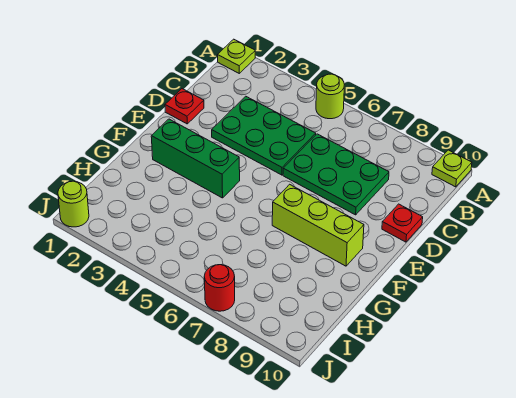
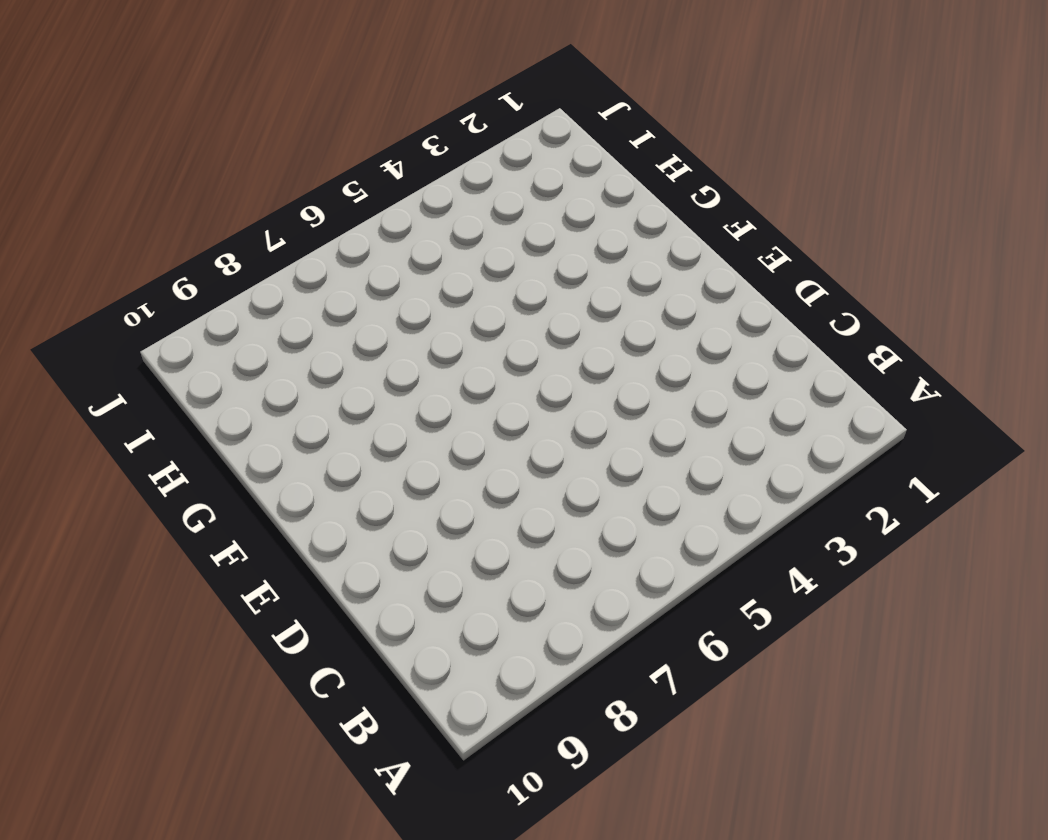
none -> lime plate A1 level 1
none -> lime round brick A5 level 1

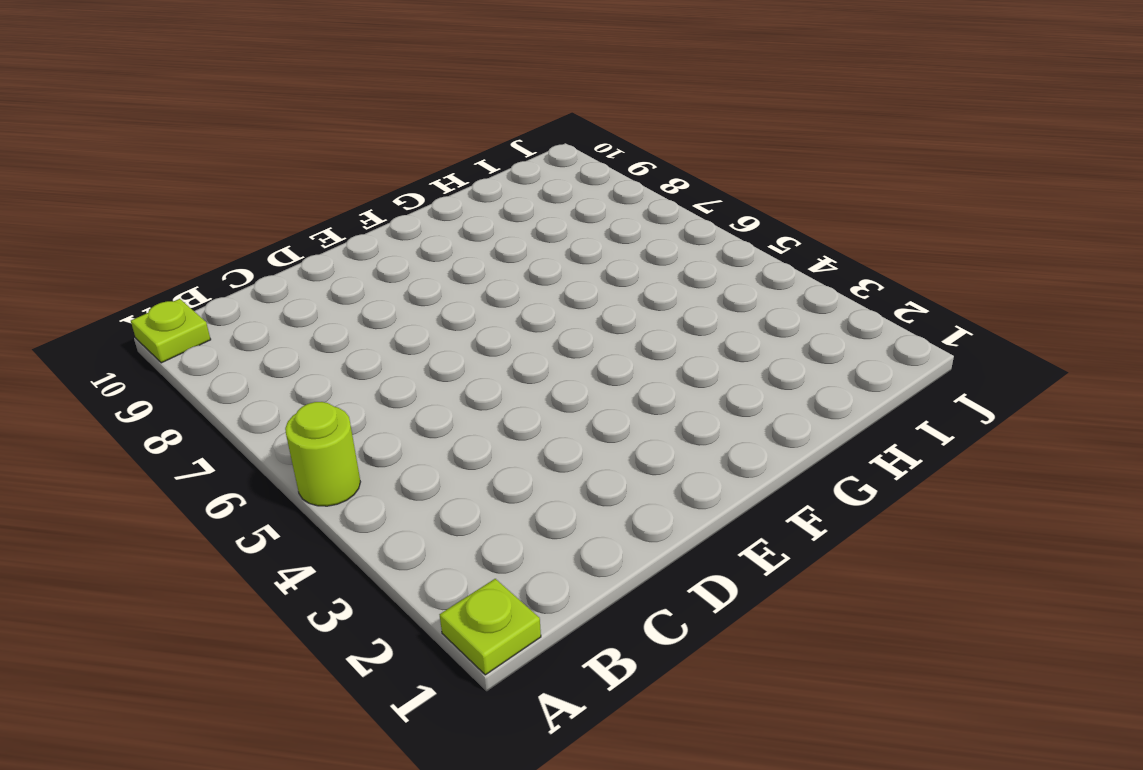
none -> green plate C3:D5 level 1
none -> green plate C6:D8 level 1

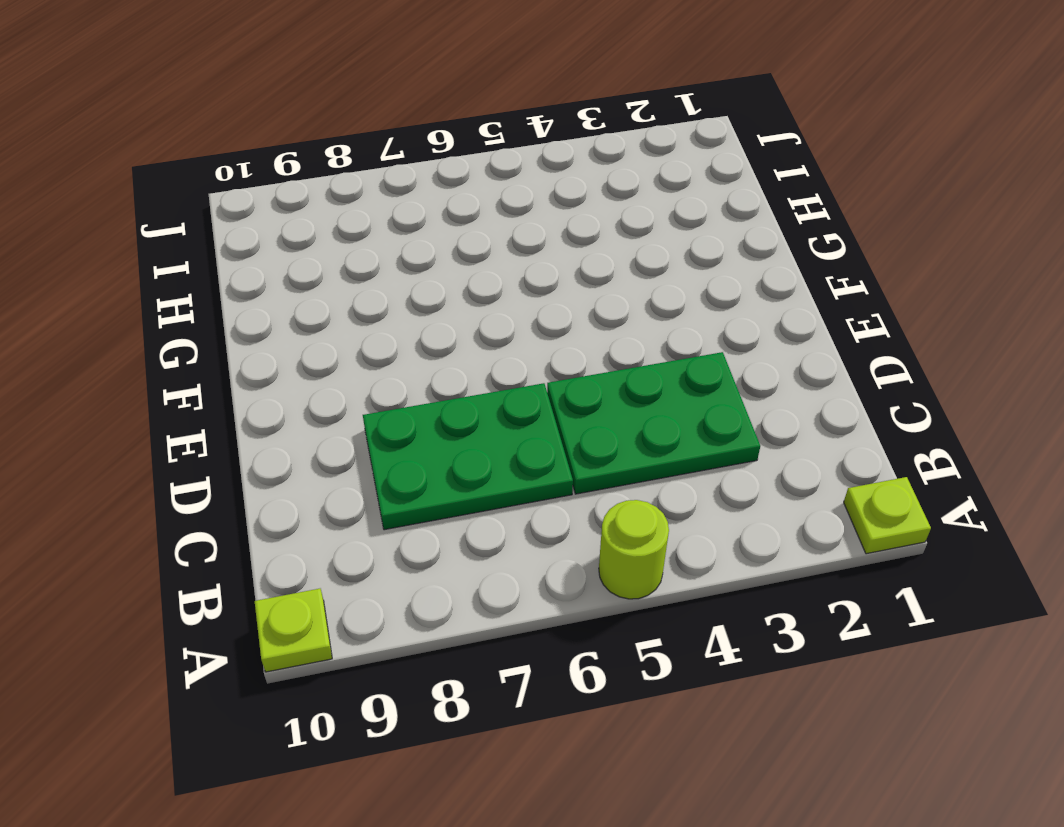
none -> red plate D1 level 1
none -> red plate D10 level 1

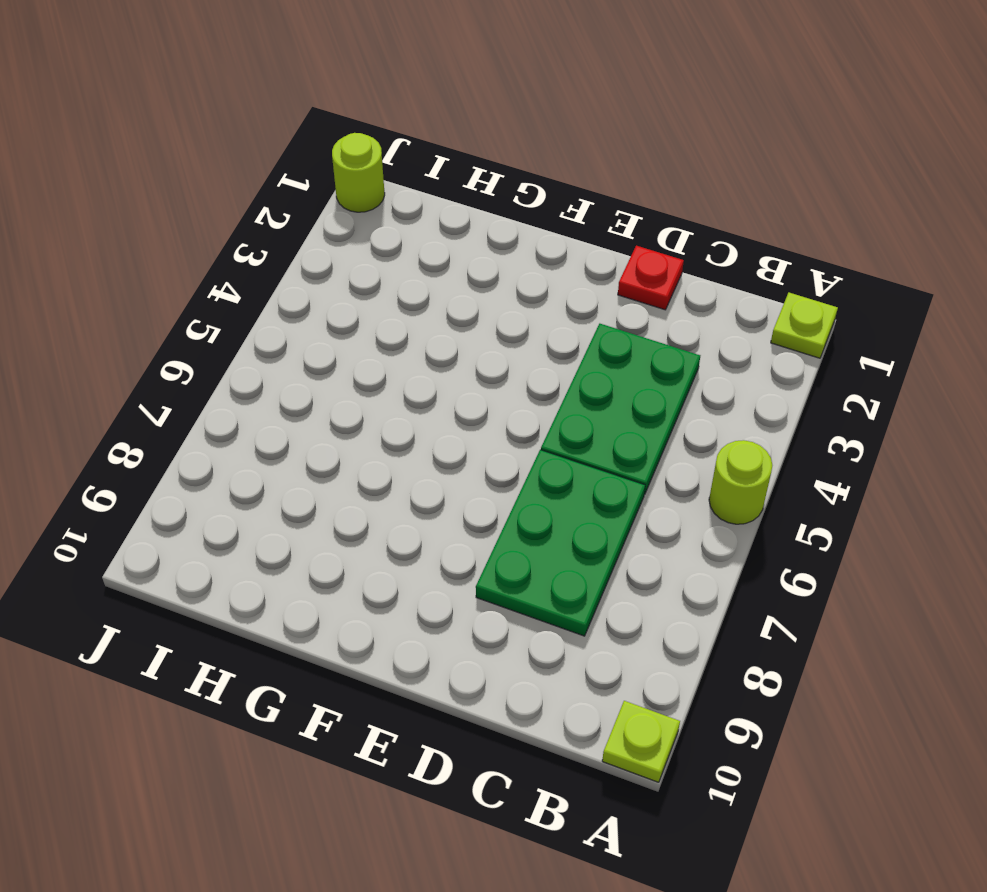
none -> red plate D10 level 1
none -> green brick F2:F4 level 1

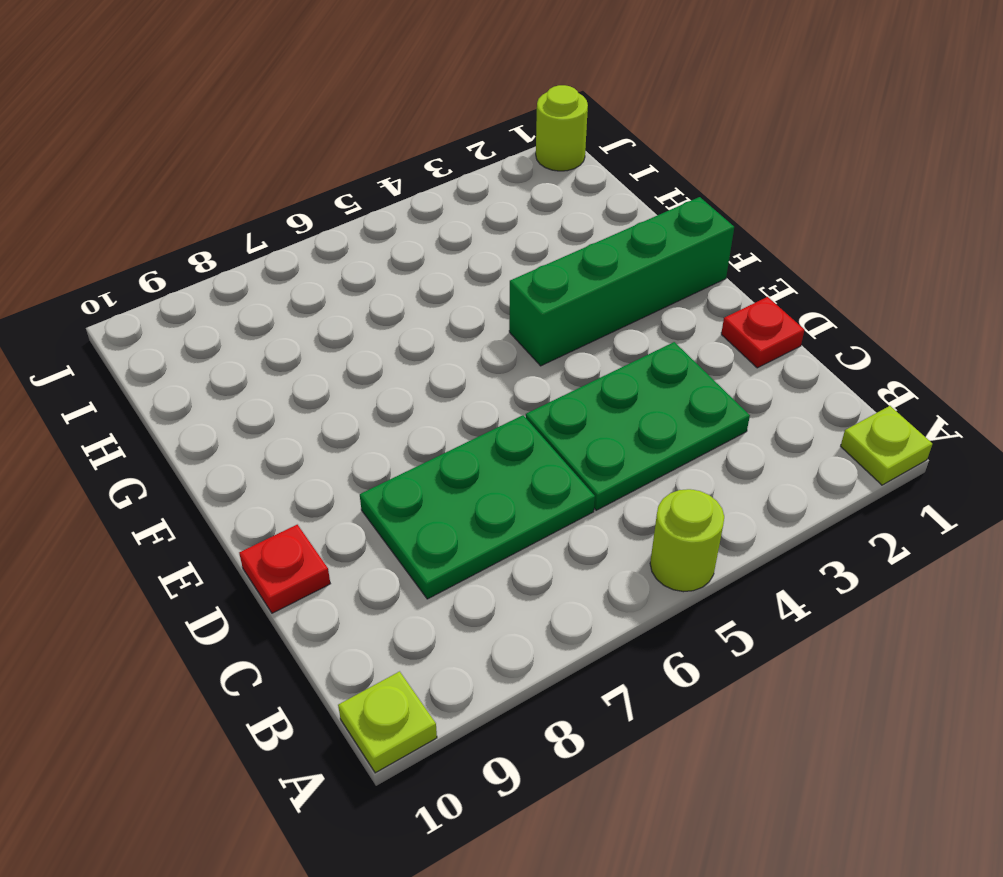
green brick F1:F4 level 1 -> green brick F2:F4 level 1
none -> lime brick F7:F9 level 1
none -> red round brick J7 level 1

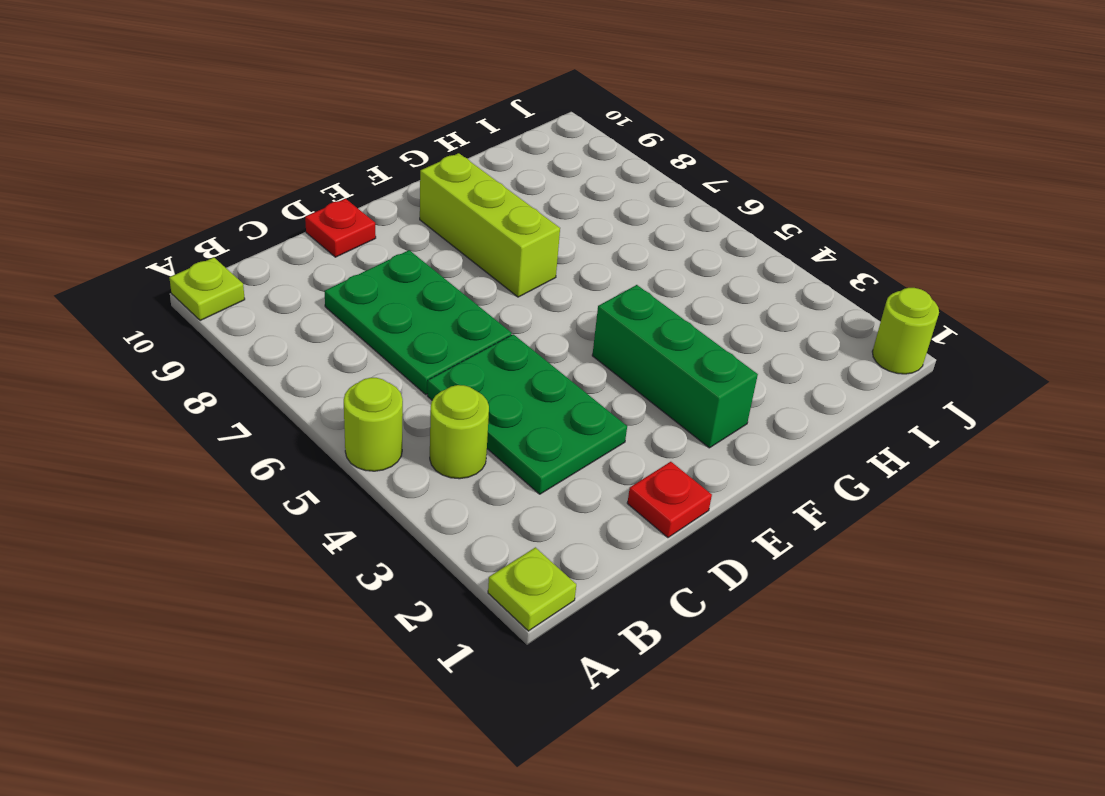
lime round brick B4 level 1 -> none
none -> red round brick J7 level 1

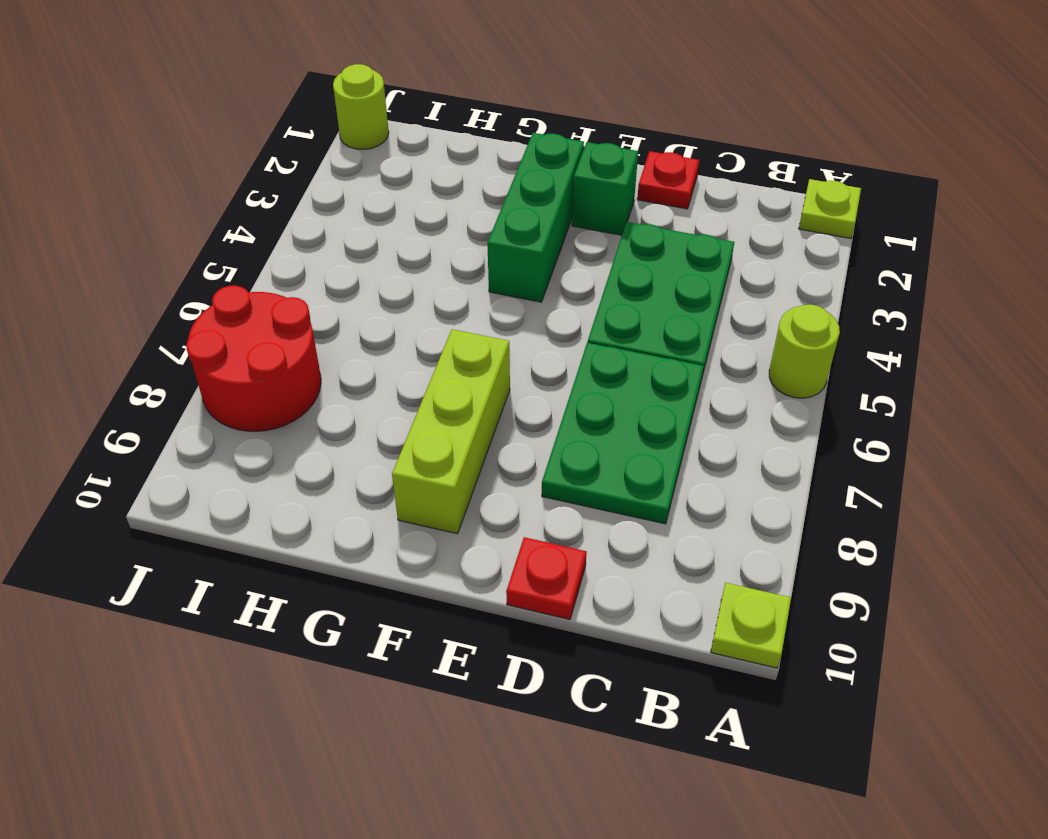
green brick E2 level 1 -> none
red round brick I7:J8 level 1 -> red round brick J7 level 1

